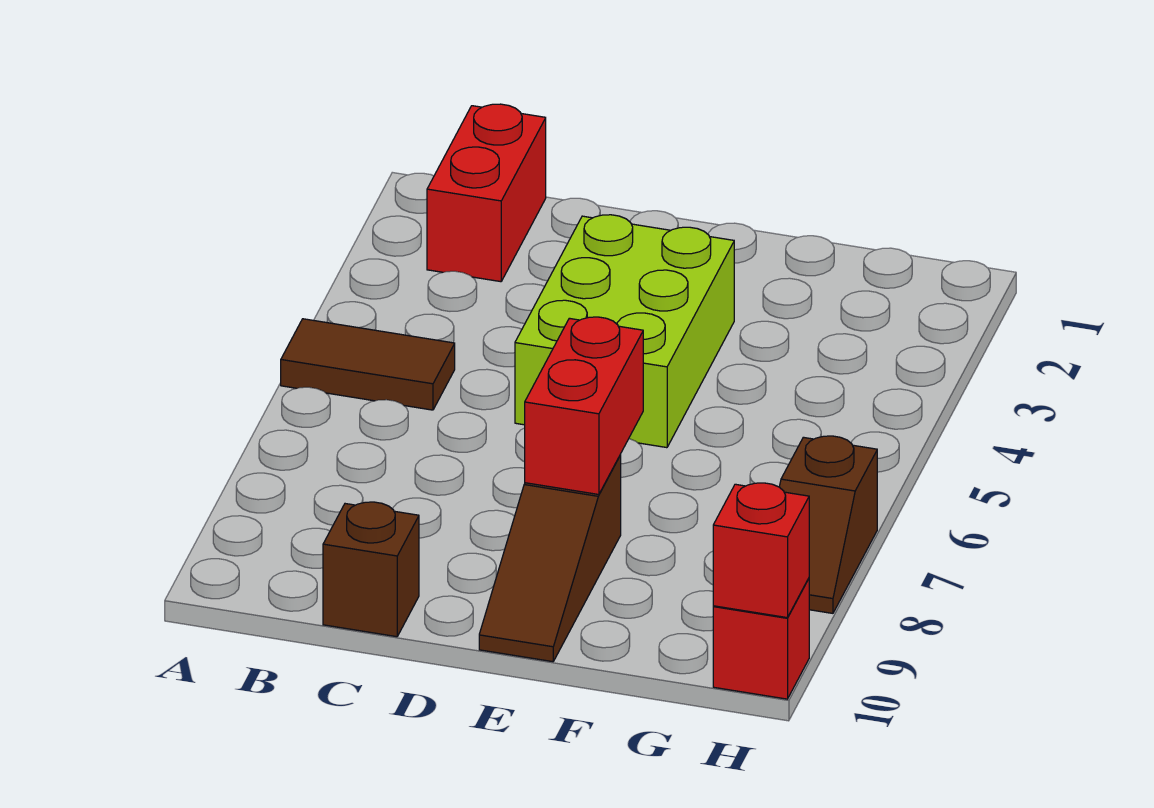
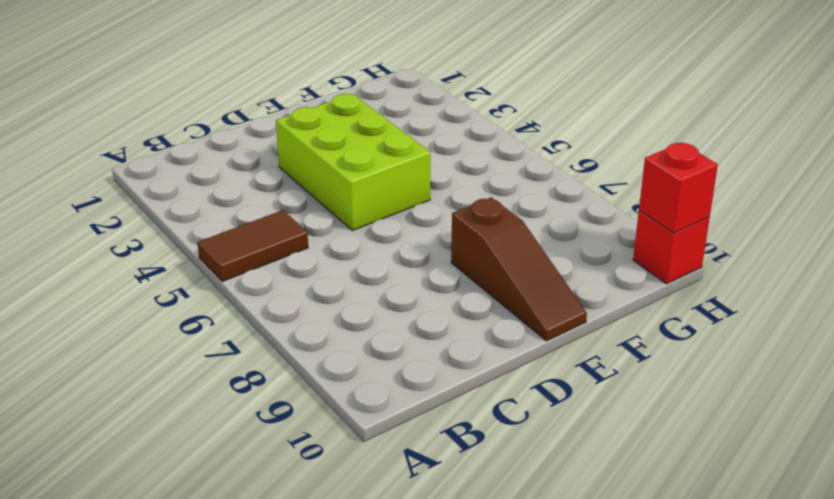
none -> red brick B1:B2 level 1
none -> brown brick C10 level 1

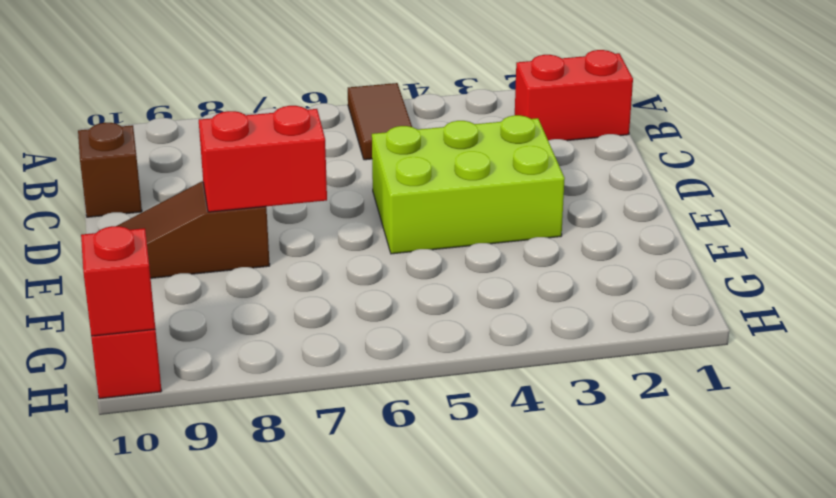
none -> brown slope H7:H8 level 1 top 7

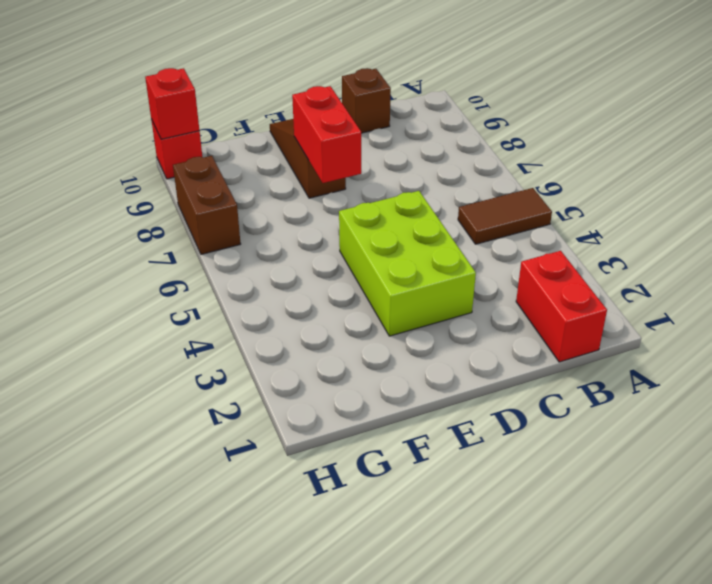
brown brick H7:H8 level 1 -> brown slope H7:H8 level 1 top 7

